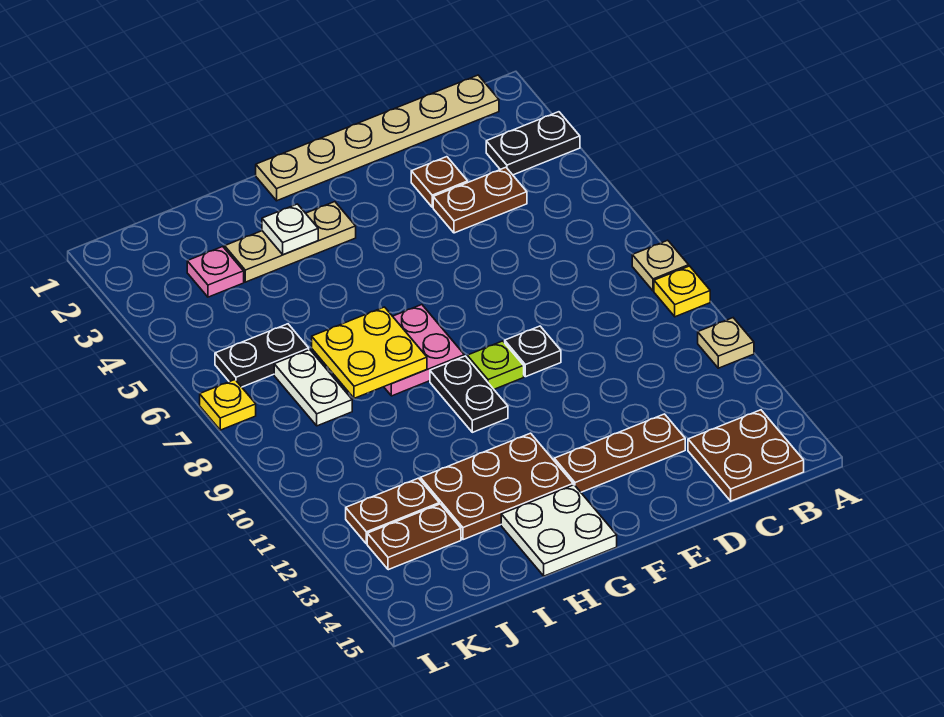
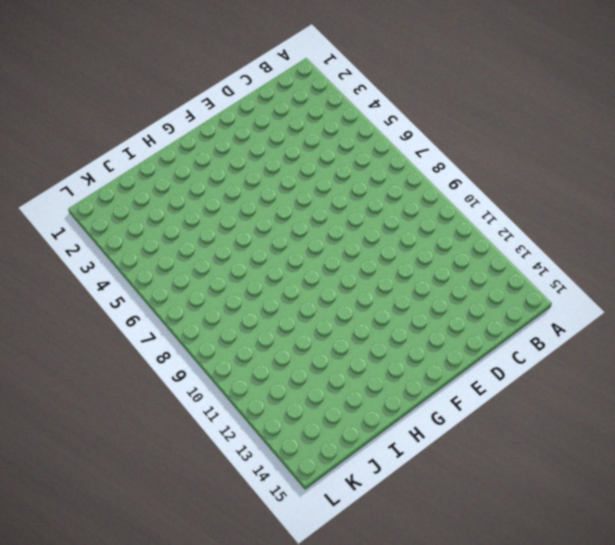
none -> black plate A3:B3 level 1
none -> tan plate A8 level 1
none -> yellow plate A9 level 1

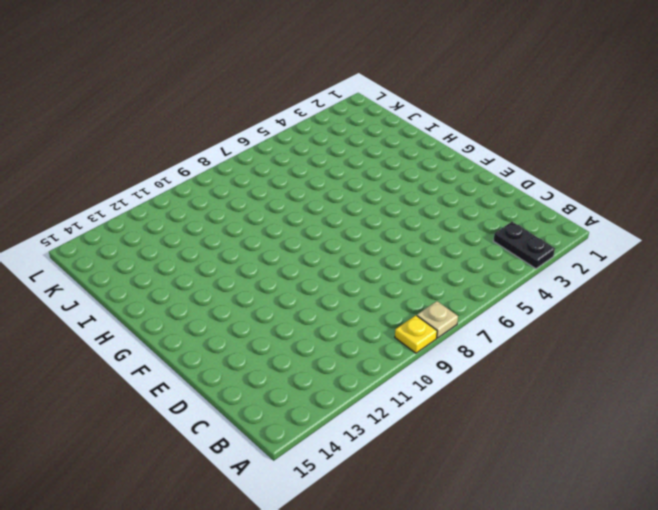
none -> tan plate A11 level 1
none -> tan plate B1:G1 level 1
none -> brown plate B14:C15 level 1

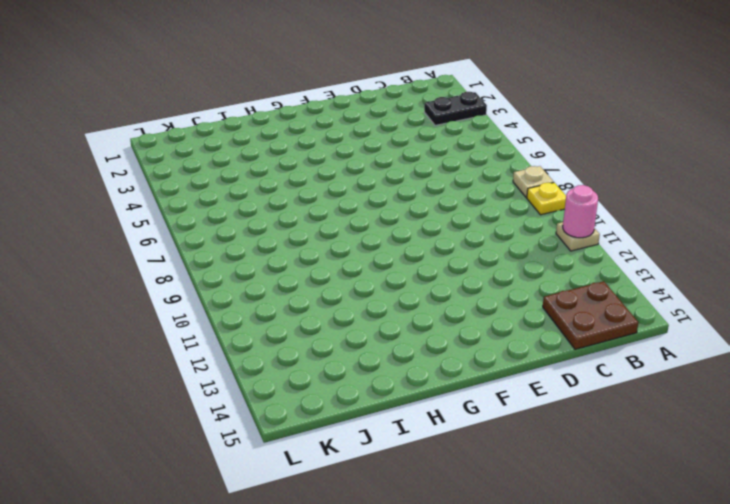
pink round brick A11 level 2 -> none
none -> tan plate B1:G1 level 1
none -> brown plate C4:D4 level 1
none -> brown plate D3 level 1

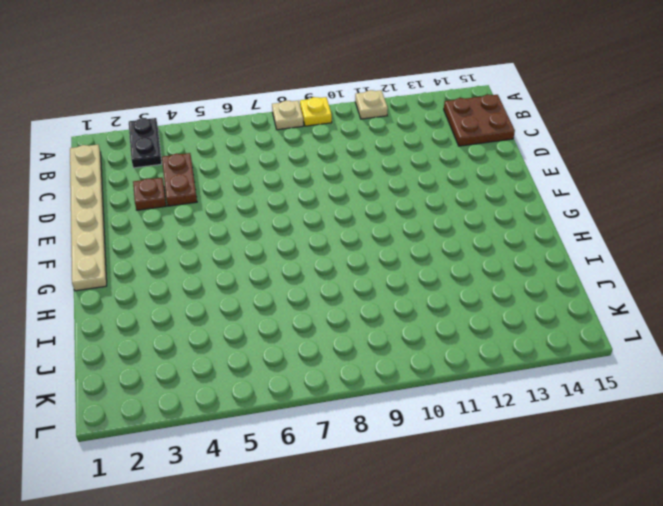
none -> brown plate D13:F13 level 1
none -> black plate E9 level 1
none -> lime plate F9 level 1

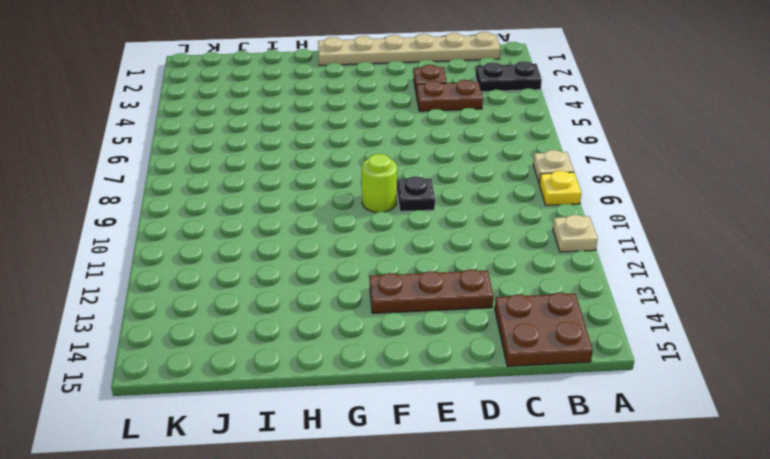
lime round brick F9 level 1 -> lime plate F9 level 1
none -> tan plate G3:I3 level 1
none -> pink plate G7:H8 level 1
none -> black plate G9:G10 level 1

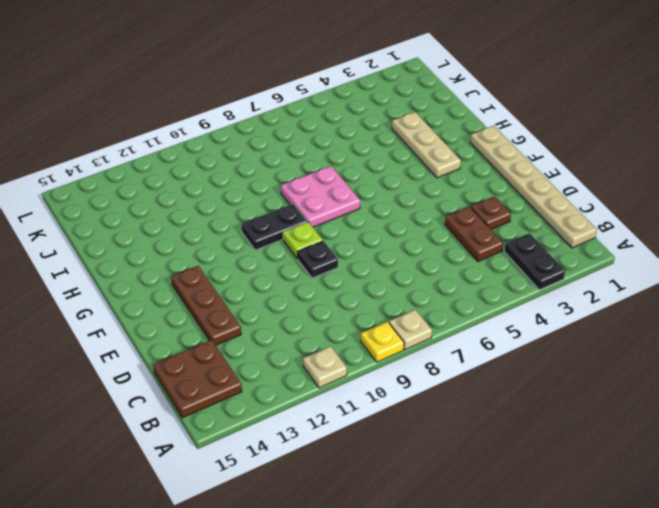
none -> brown plate G12:I13 level 1
none -> white plate G14:H15 level 1
none -> pink plate J3 level 1

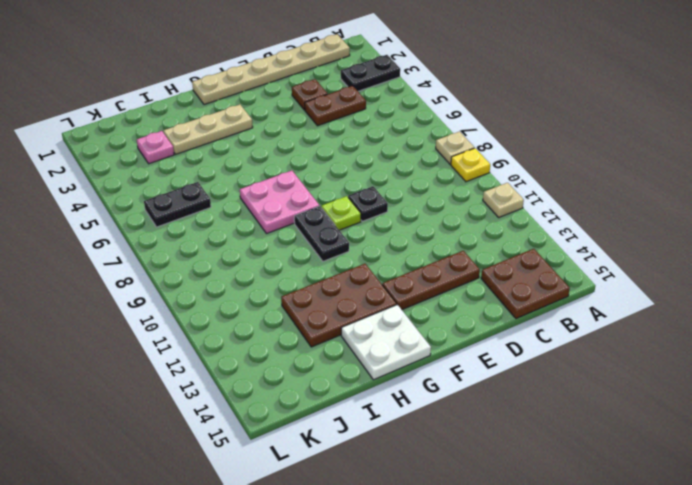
none -> white plate J7:J8 level 1
none -> brown plate J12:K12 level 1
none -> brown plate J13:K13 level 1

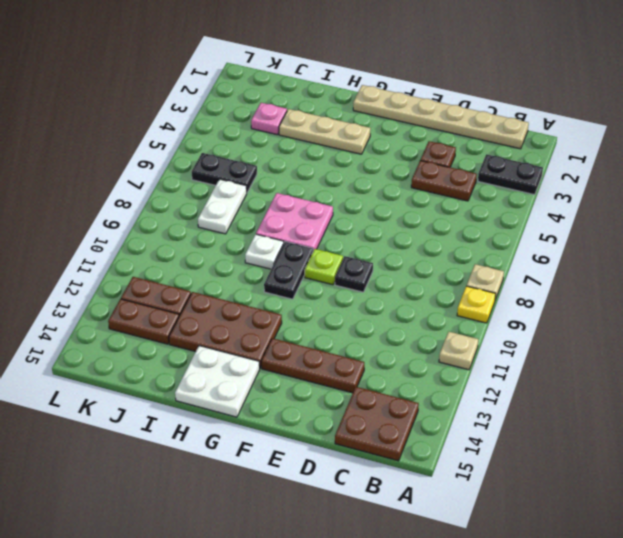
white plate H9 level 1 -> white plate H3 level 2
none -> yellow plate L7 level 1
none -> yellow plate H7:I8 level 2

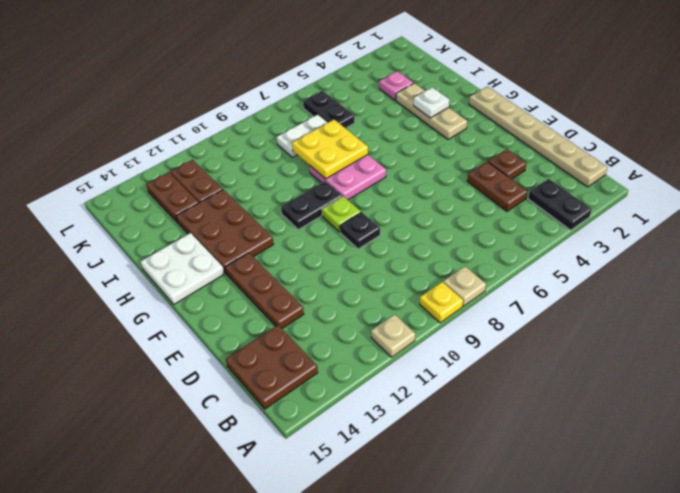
none -> yellow plate L7 level 1

